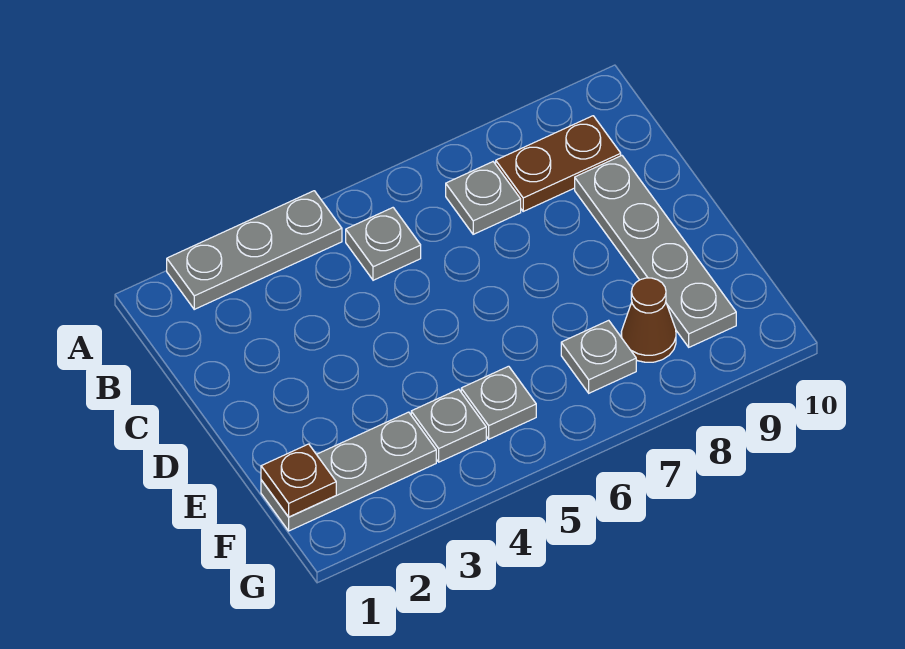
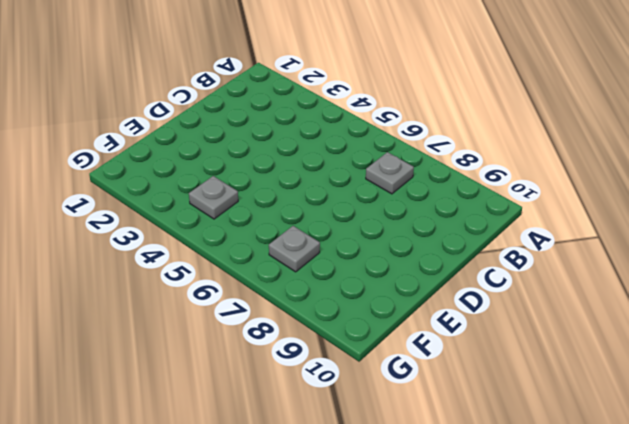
none -> grey plate A2:A4 level 1
none -> grey plate B5 level 1

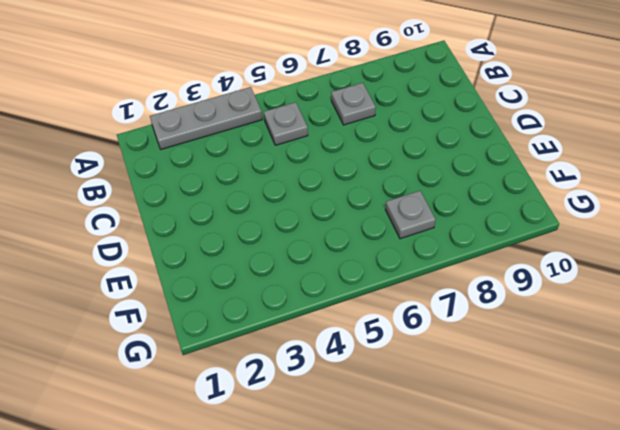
none -> brown plate B8:B9 level 1
none -> grey plate C9:F9 level 1

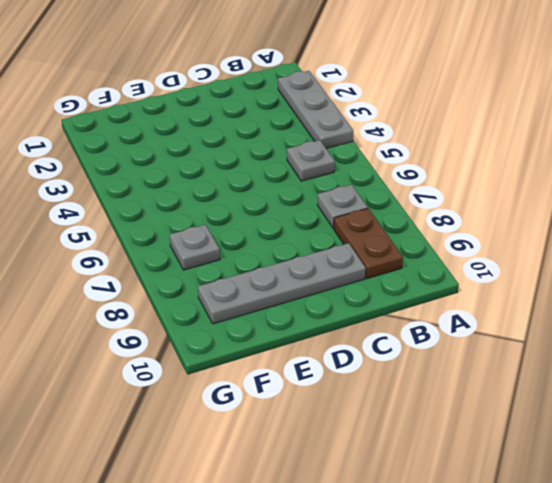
none -> grey plate F1:F3 level 1
none -> grey plate F4 level 1

